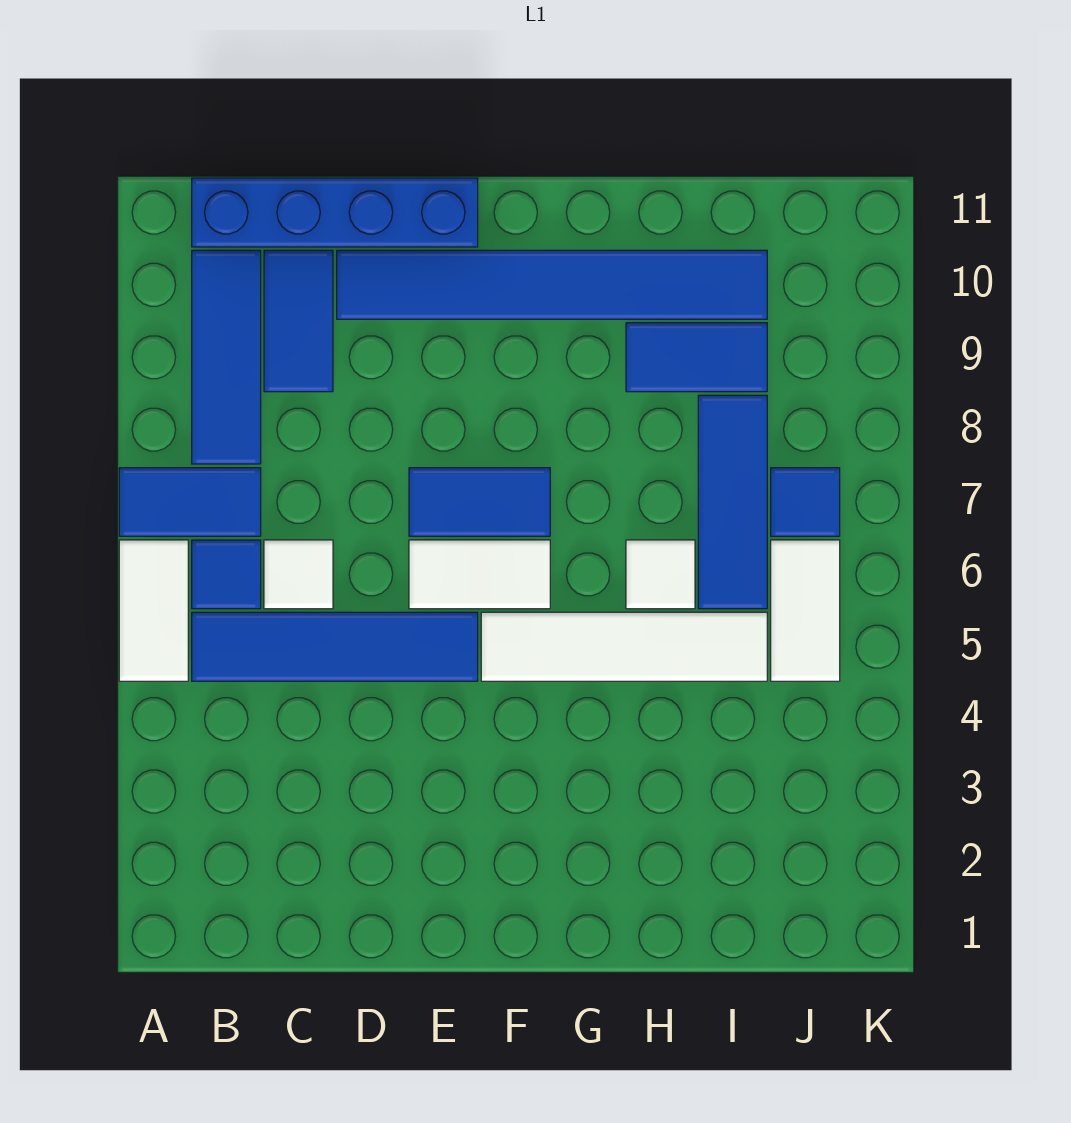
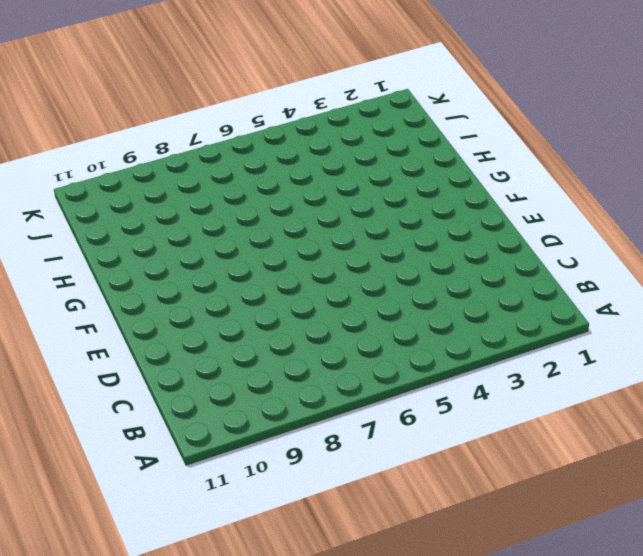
none -> white tile A5:A6 level 1
none -> blue tile A7:B7 level 1
none -> blue tile B5:E5 level 1

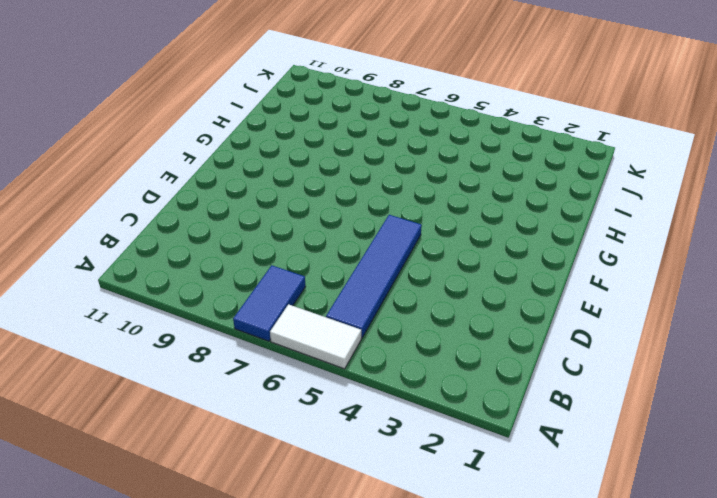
none -> blue tile B6 level 1
none -> blue tile B8:B10 level 1
none -> blue brick B11:E11 level 1

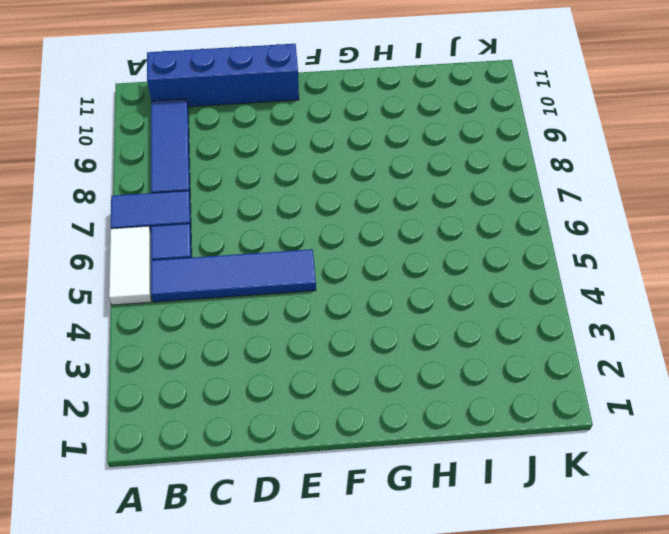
none -> white tile C6 level 1
none -> blue tile C9:C10 level 1
none -> blue tile D10:I10 level 1

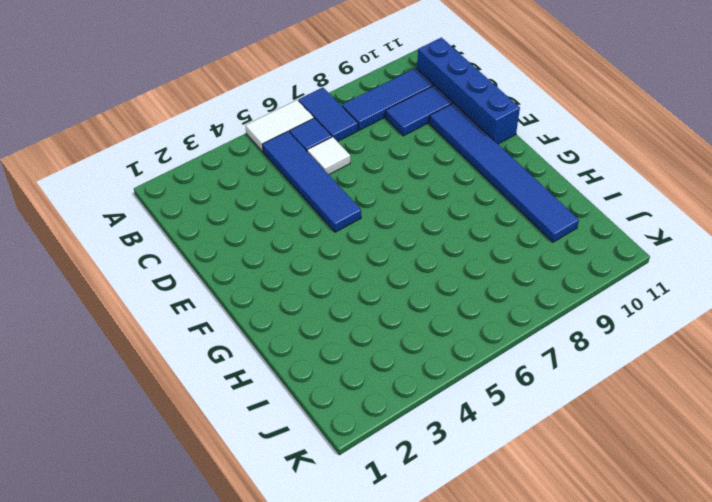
none -> white tile E6:F6 level 1
none -> blue tile E7:F7 level 1
none -> white tile F5:I5 level 1

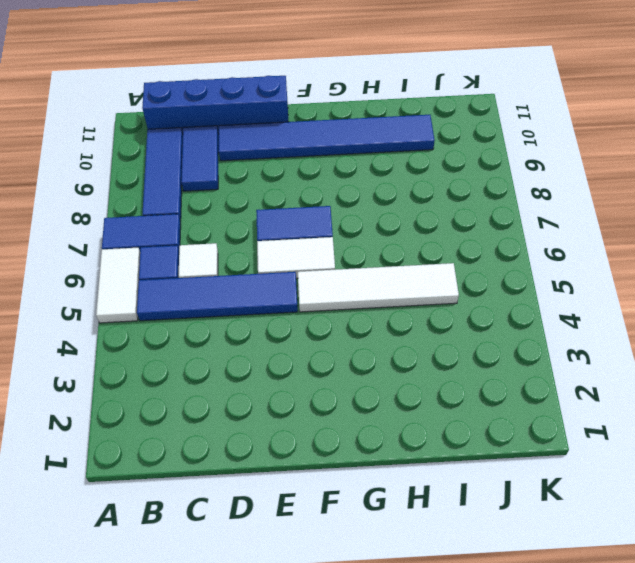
none -> white tile H6 level 1
none -> blue tile H9:I9 level 1
none -> blue tile I6:I8 level 1

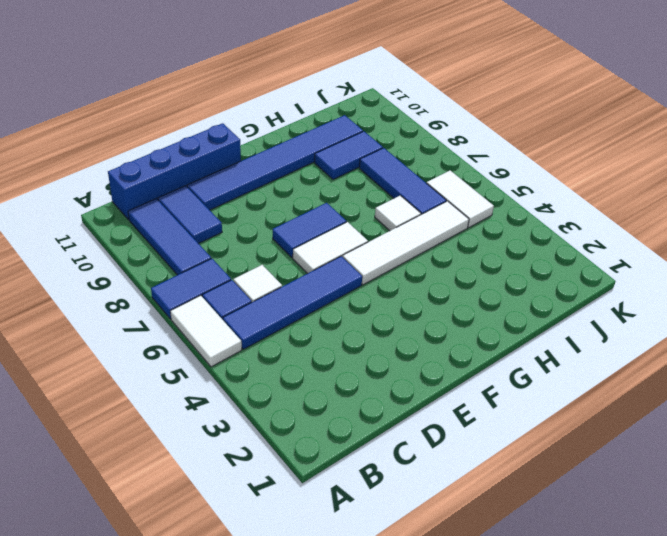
none -> blue tile J7 level 1

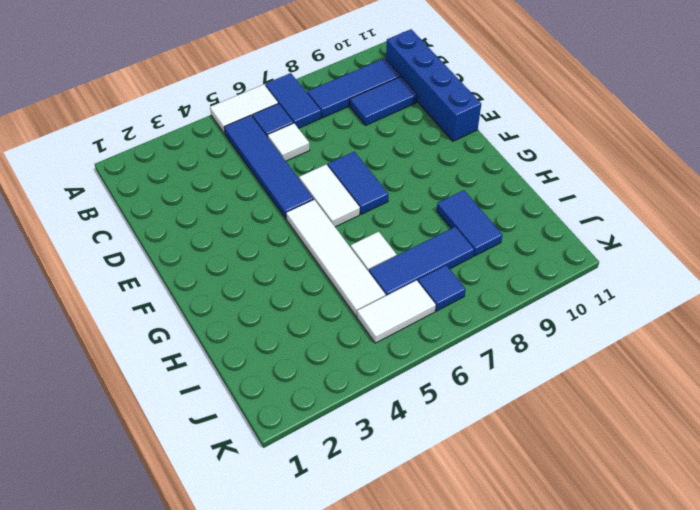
none -> blue tile D10:I10 level 1

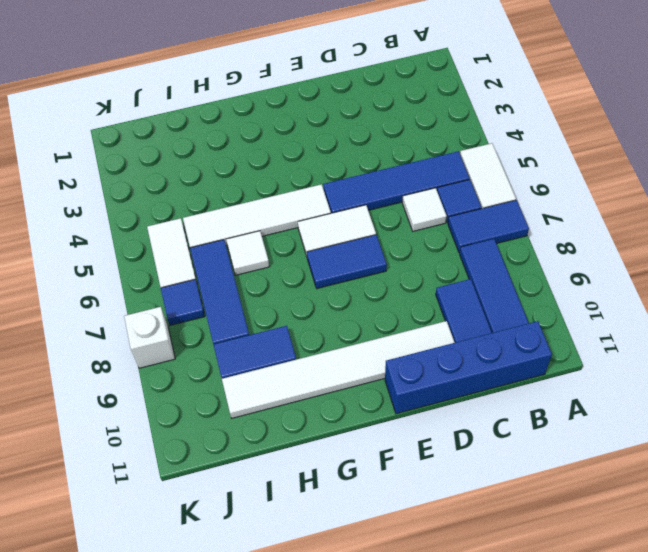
white tile D10:I10 level 1 -> blue tile D10:I10 level 1
white brick K8 level 1 -> none

